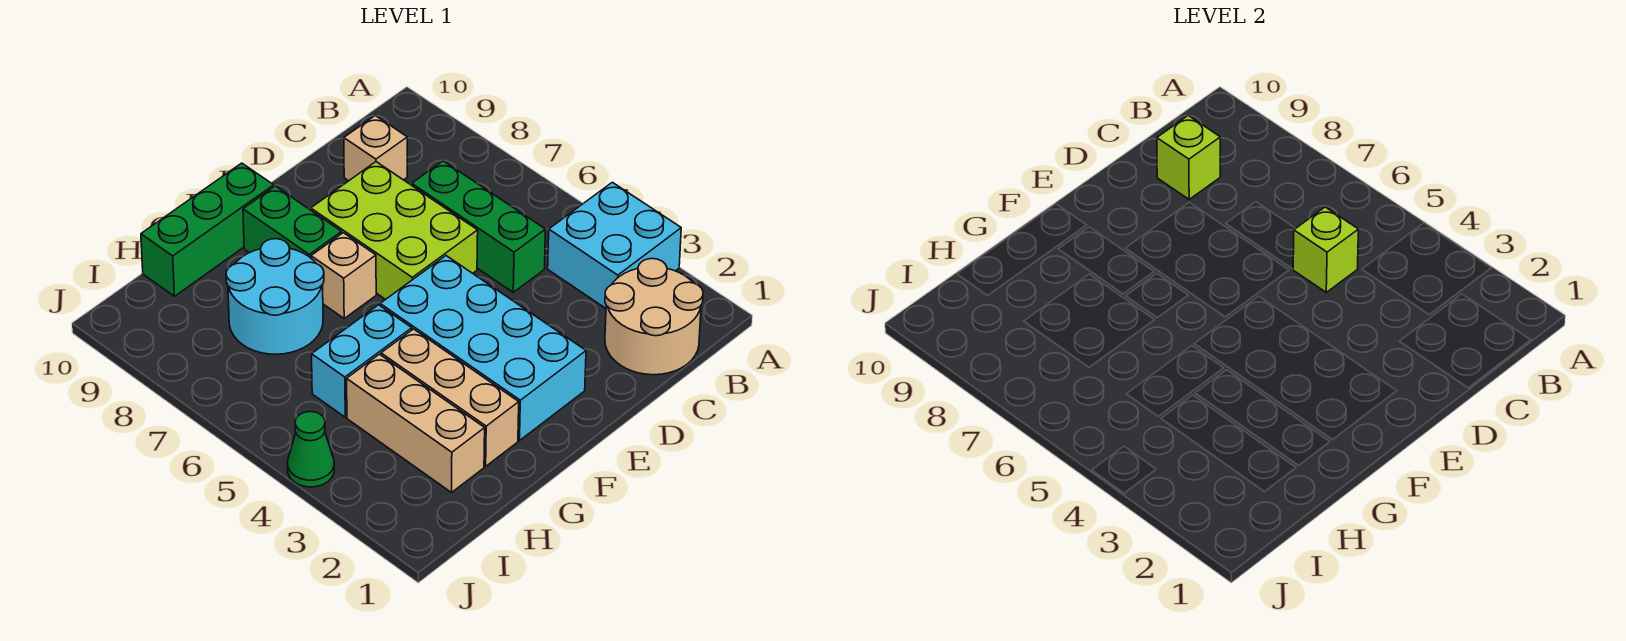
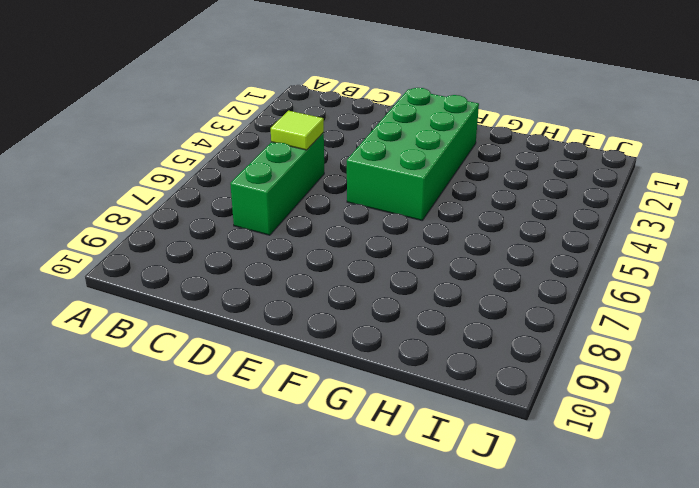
lime tile C5 level 2 -> lime brick C5 level 2
green brick E2:F5 level 1 -> cyan brick E2:F5 level 1
none -> cyan brick A3:B4 level 1
none -> tan round brick B1:C2 level 1
none -> tan brick C9 level 1

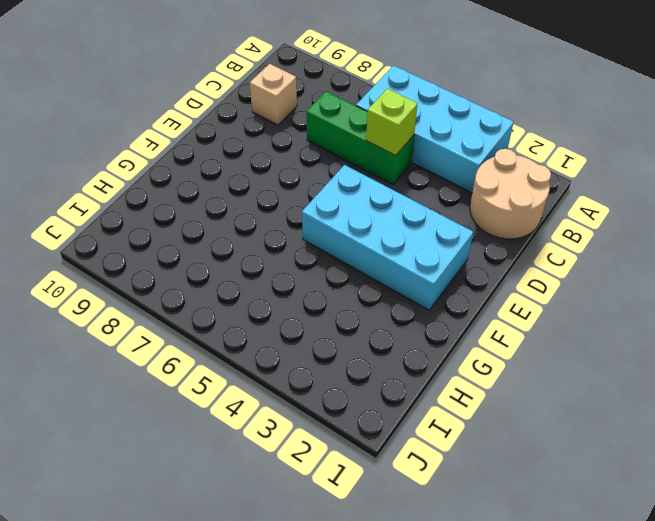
cyan brick A3:B6 level 1 -> cyan brick A3:B4 level 1
none -> lime brick D6:E8 level 1
none -> tan brick F7 level 1
none -> green brick F8:F9 level 1

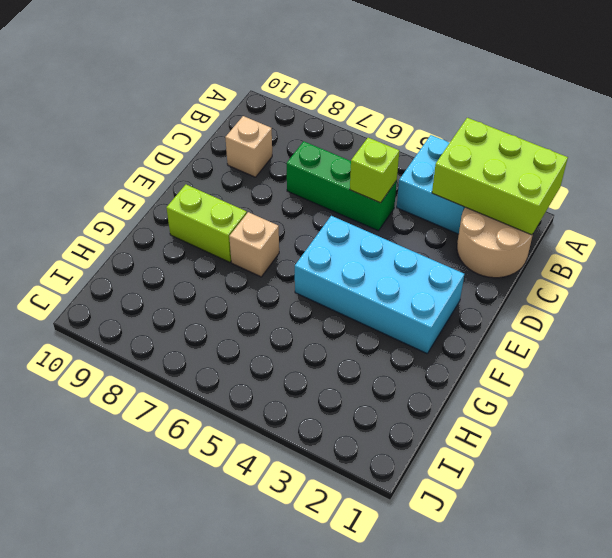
lime brick A1:B3 level 2 -> lime brick D6:E8 level 1
lime brick F8:F9 level 1 -> green brick F8:F9 level 1
none -> green brick F10:H10 level 1
none -> tan brick G2:G4 level 1
none -> cyan brick G5:H5 level 1

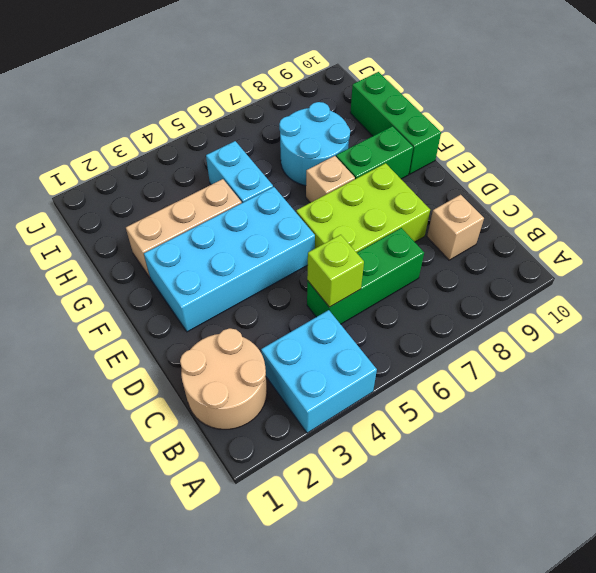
none -> tan brick H2:H4 level 1
none -> green cone J4 level 1
none -> lime brick C9 level 2

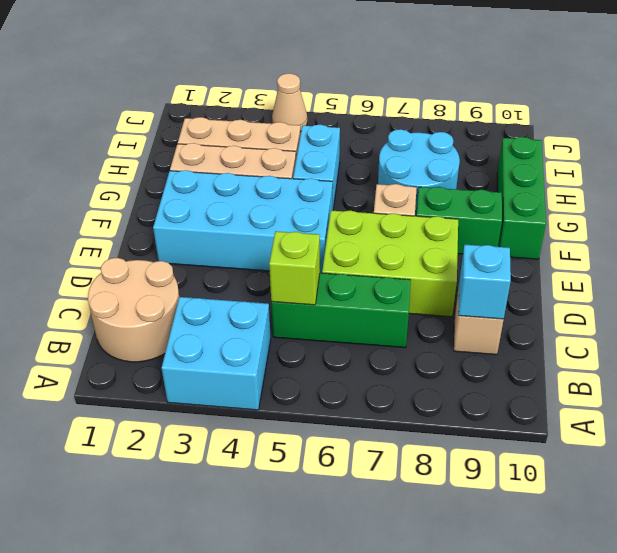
cyan brick C9 level 2 -> lime brick C9 level 2
tan cone J4 level 1 -> green cone J4 level 1

